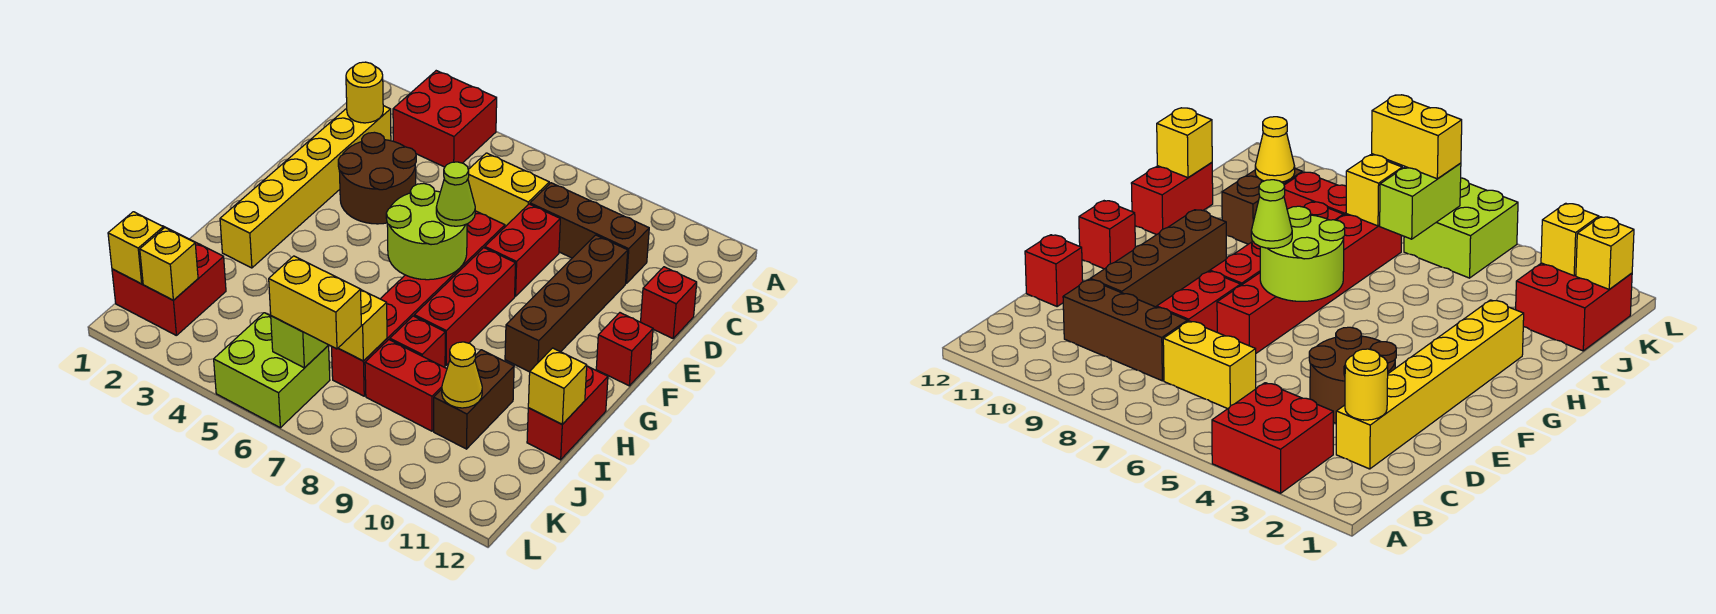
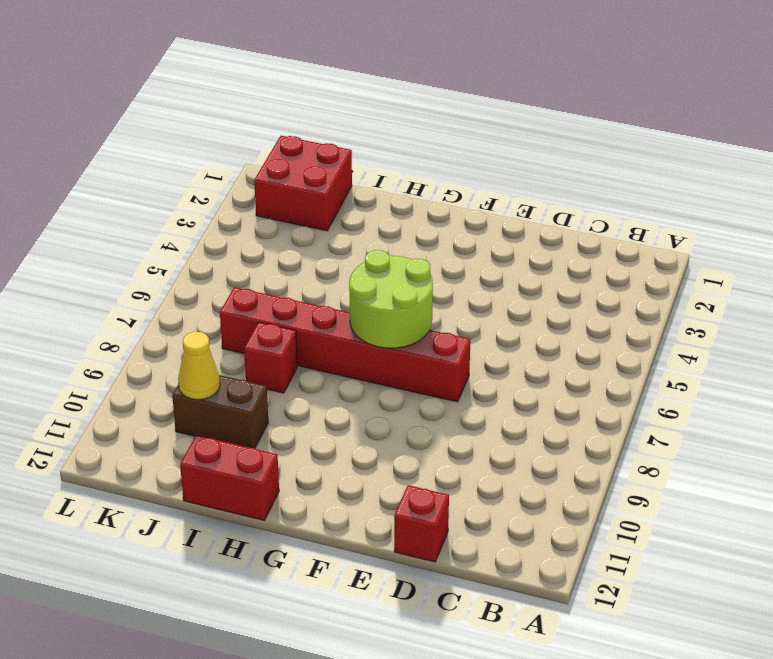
none -> red brick A3:B4 level 1
none -> yellow brick C2:H2 level 1
none -> yellow brick C6:C7 level 1

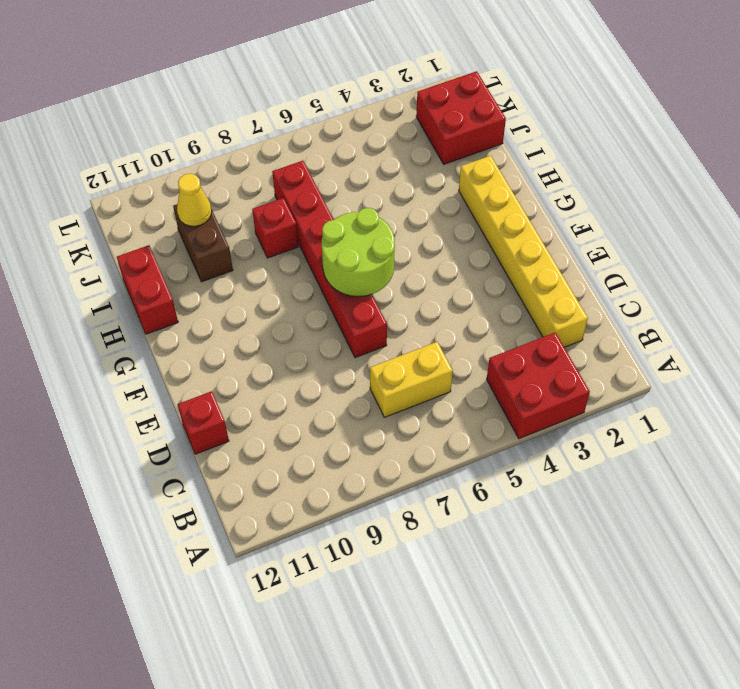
none -> brown brick C8:C10 level 1
none -> brown round brick D3:E4 level 1
none -> red brick D8:E8 level 1

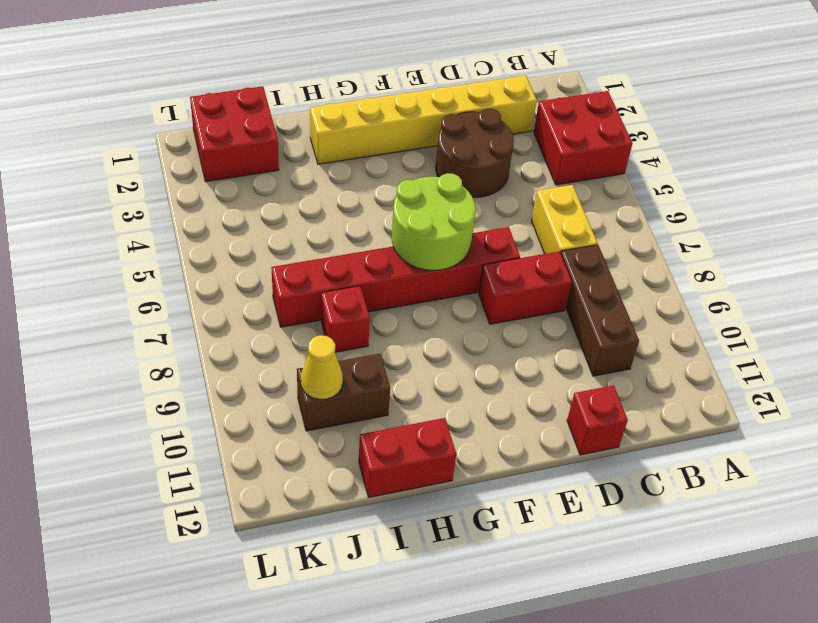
none -> brown brick D10:G10 level 1
none -> red brick F8:H8 level 1
none -> red brick F12 level 1

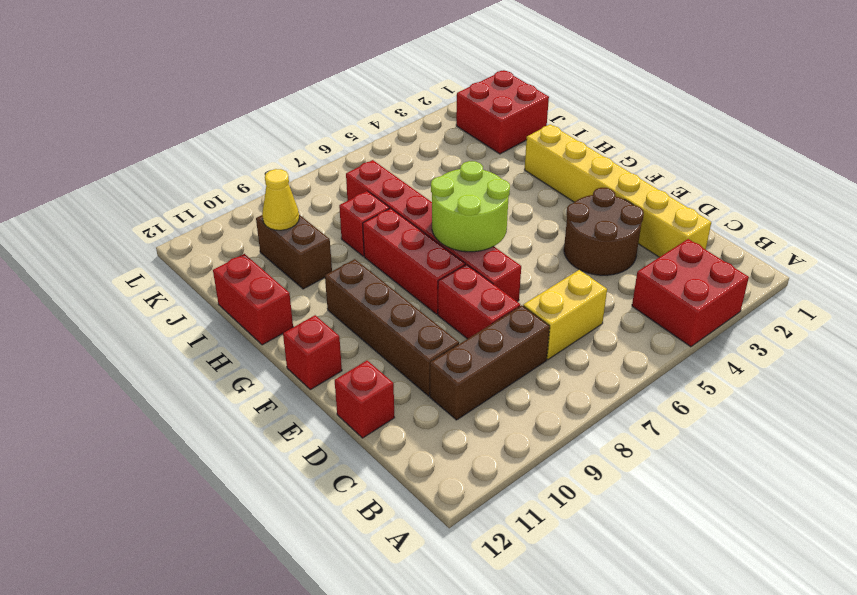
none -> red brick J8:J9 level 1
none -> lime brick K5:L6 level 1
none -> yellow round brick C2 level 2

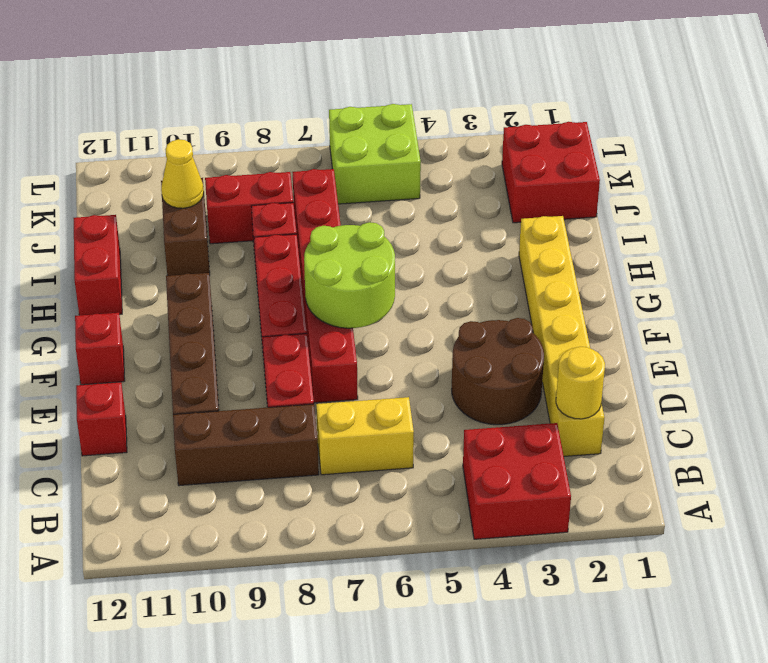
none -> yellow brick I12 level 2
none -> lime brick J6:K6 level 2
none -> yellow brick J7 level 2

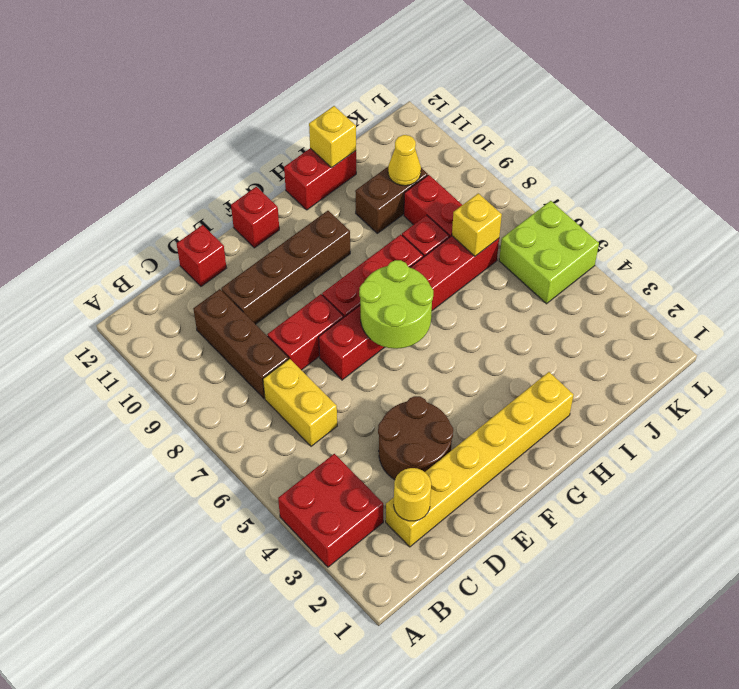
none -> red brick J1:K2 level 1
none -> lime brick J6:K6 level 2
none -> yellow brick K1 level 2

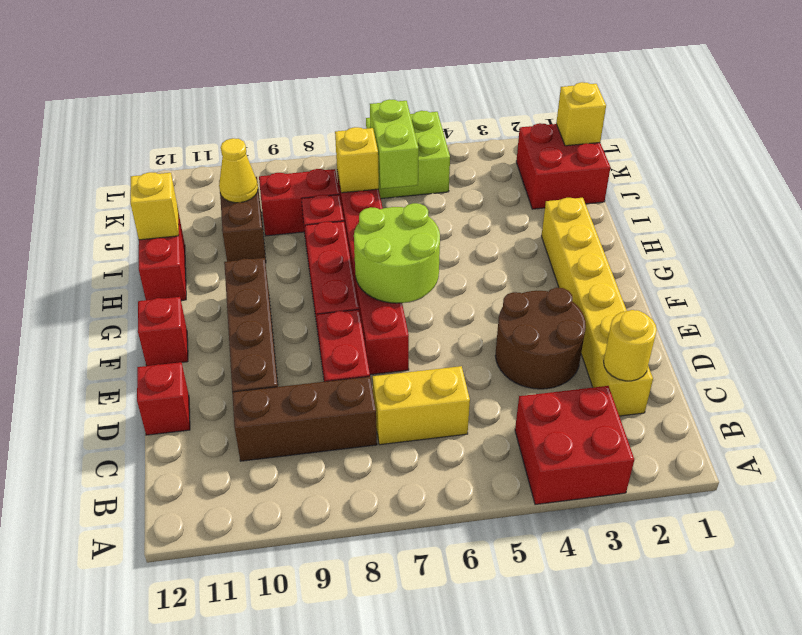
none -> yellow brick K2 level 2
none -> lime cone F7 level 3
none -> yellow brick K6:K7 level 3

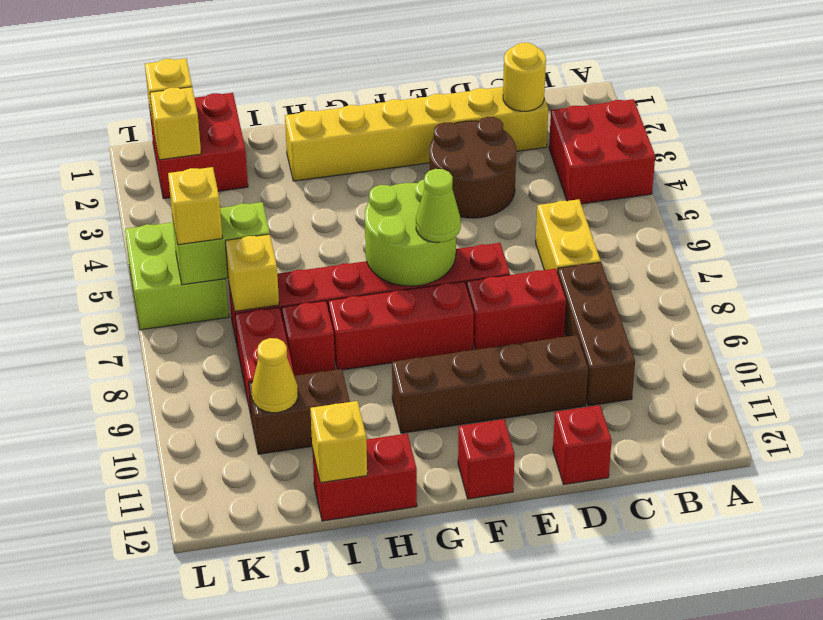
yellow brick K6 level 3 -> yellow brick K6:K7 level 3

